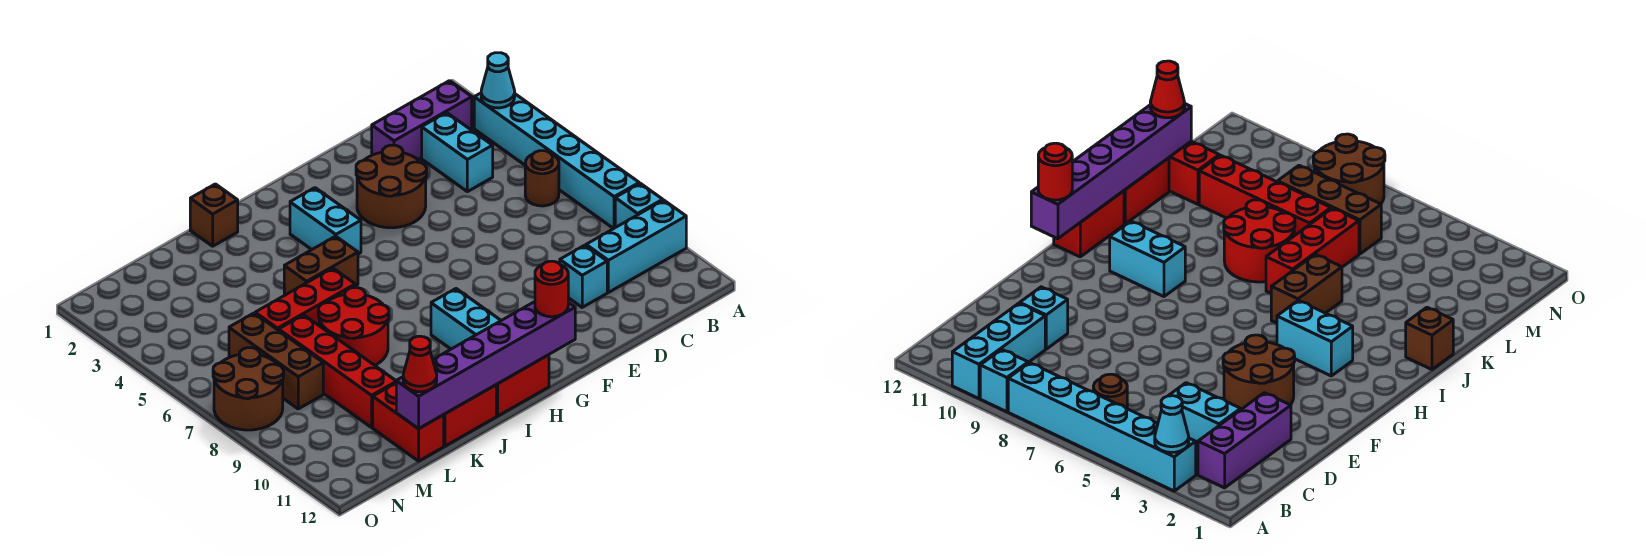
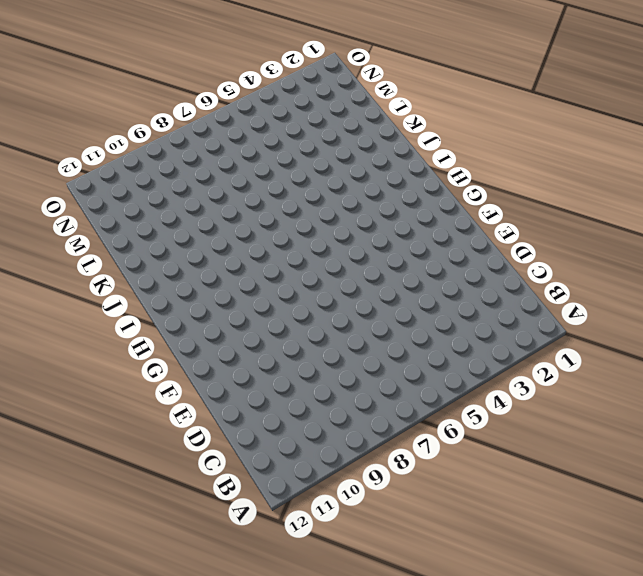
none -> cyan brick A3:A8 level 1
none -> cyan brick A9 level 1
none -> cyan brick A10:C10 level 1

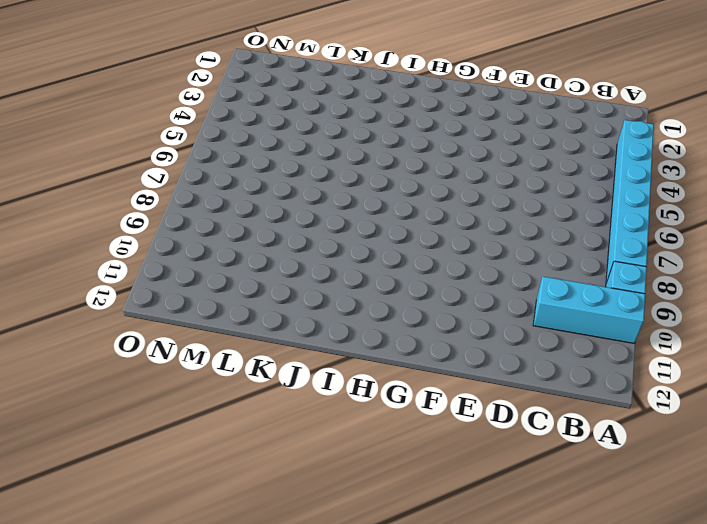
none -> purple brick B2:D2 level 1
none -> brown round brick B6 level 1
none -> cyan brick C3:C4 level 1

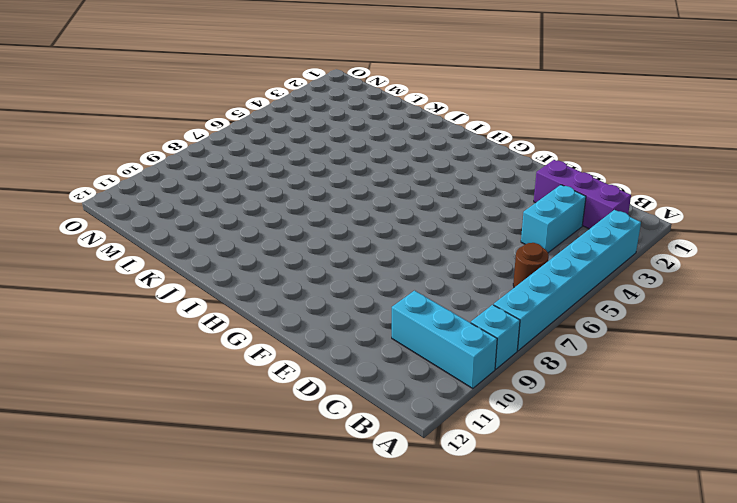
none -> cyan brick D10 level 1
none -> brown round brick E3:F4 level 1
none -> cyan brick H3:H4 level 1

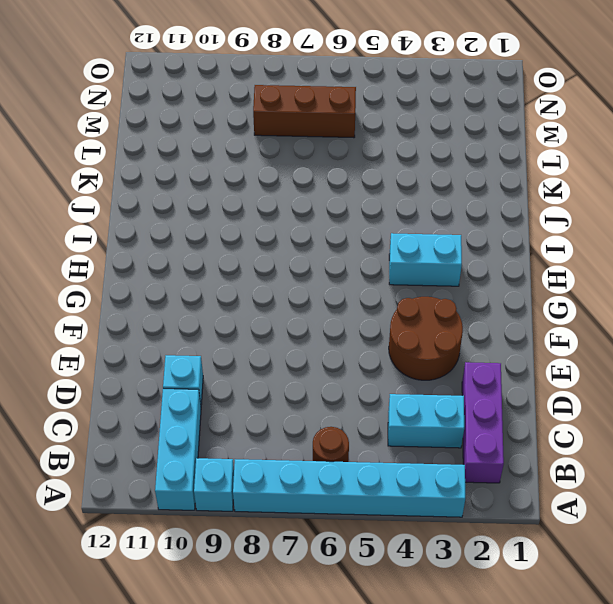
none -> cyan brick H9:H10 level 1
none -> red brick H12:I12 level 1
none -> brown brick I5:J5 level 1

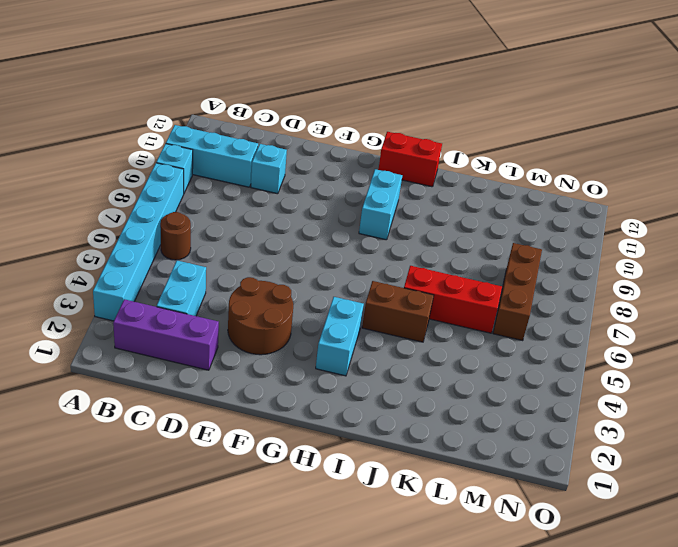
none -> brown brick J1 level 1
none -> red round brick J7:K8 level 1
none -> red brick J12:K12 level 1

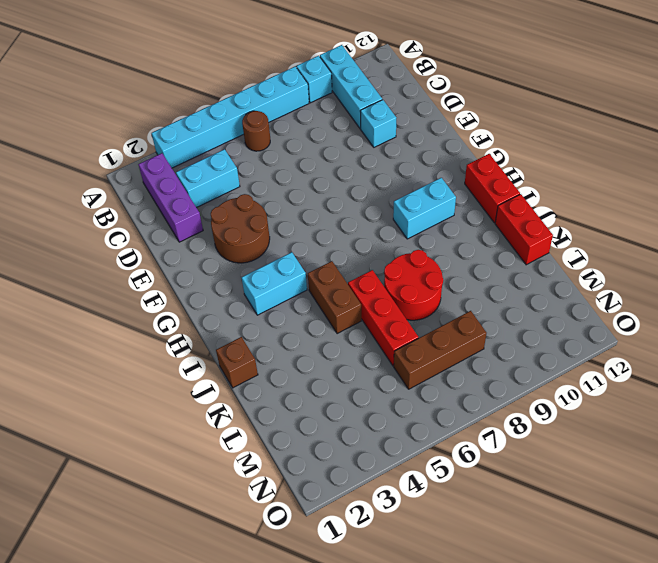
none -> red brick L7:L10 level 1
none -> red brick L11:L12 level 1
none -> brown round brick N7:O8 level 1

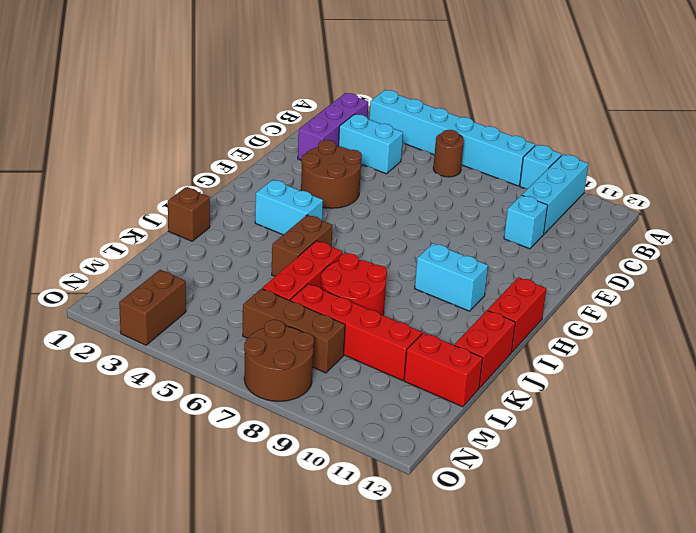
brown brick N3:O3 level 1 -> none
none -> cyan cone A3 level 2
none -> purple brick G12:L12 level 2
none -> red round brick G12 level 3

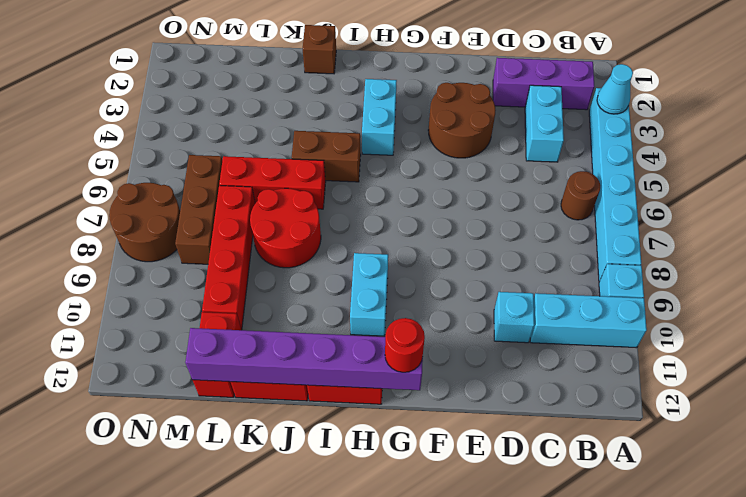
none -> red cone L12 level 3

